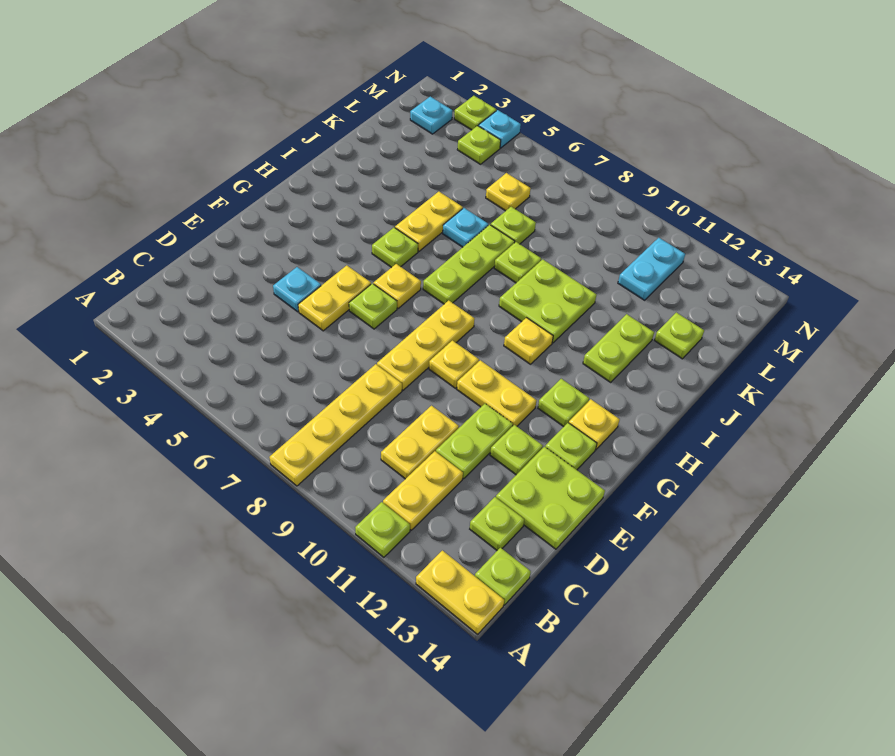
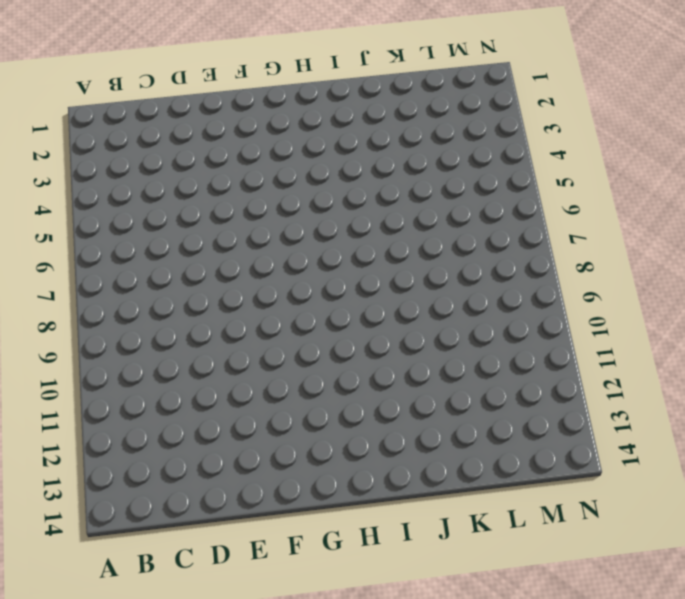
none -> yellow plate A8:D8 level 1
none -> lime plate A11 level 1
none -> yellow plate A13:A14 level 1
none -> yellow plate B11:C11 level 1

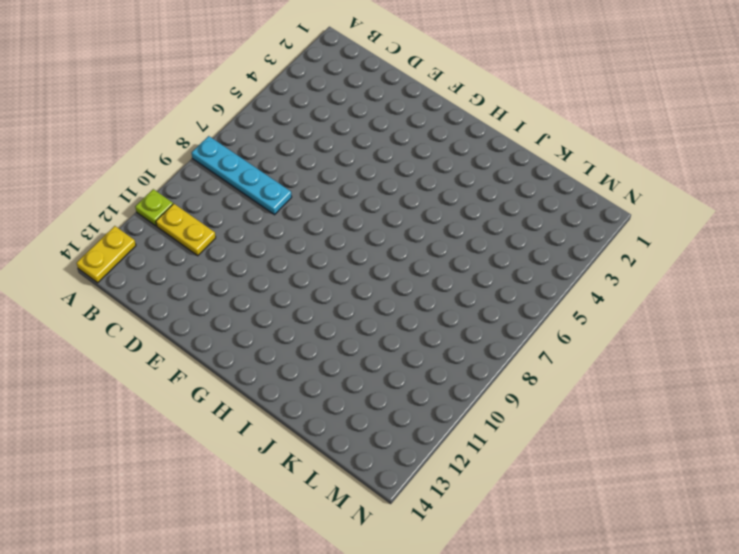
cyan plate A8:D8 level 1 -> yellow plate A8:D8 level 1
none -> lime plate B14 level 1
none -> yellow plate C10:D10 level 1
none -> lime plate C13 level 1
none -> lime plate D11:E11 level 1

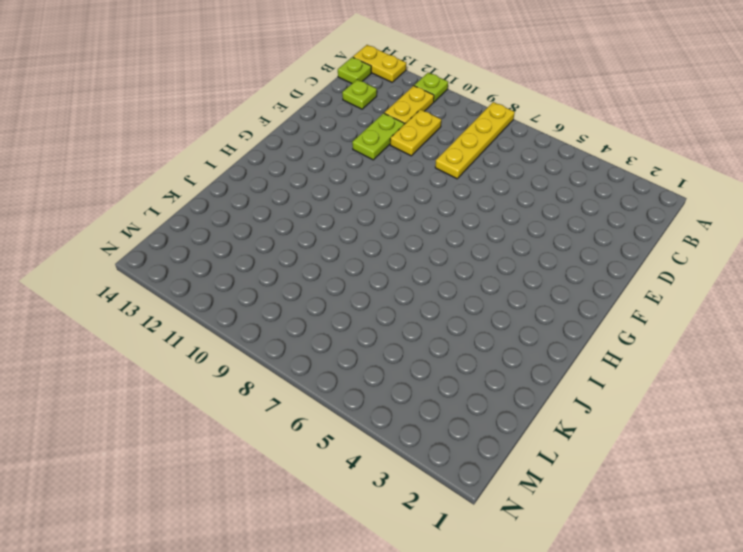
none -> lime plate D13:E14 level 1
none -> cyan plate E4 level 1
none -> yellow plate E5:F5 level 1
none -> yellow plate E8:G8 level 1

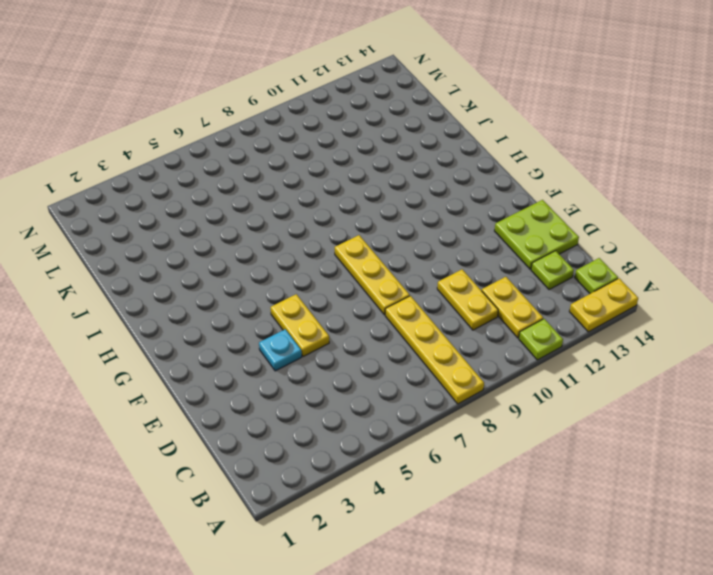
none -> lime plate D11:E11 level 1
none -> lime plate E12 level 1
none -> lime plate F6 level 1
none -> yellow plate F9 level 1

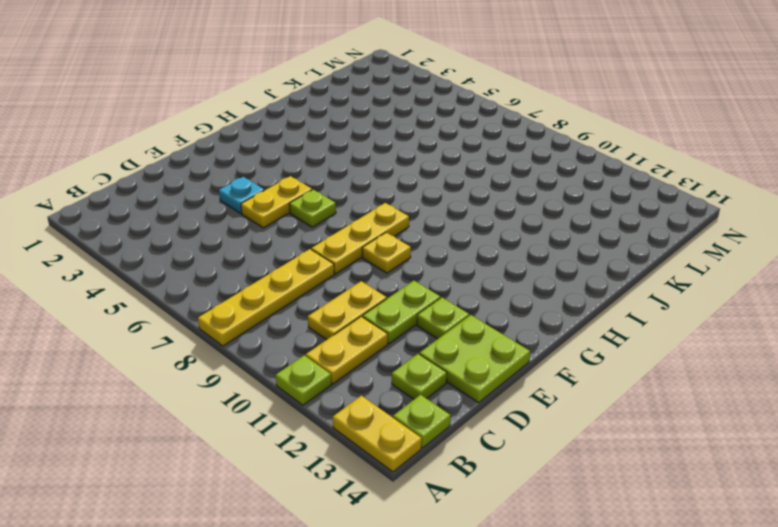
none -> yellow plate F10:F11 level 1
none -> lime plate F13 level 1
none -> yellow plate G6 level 1
none -> lime plate G12 level 1

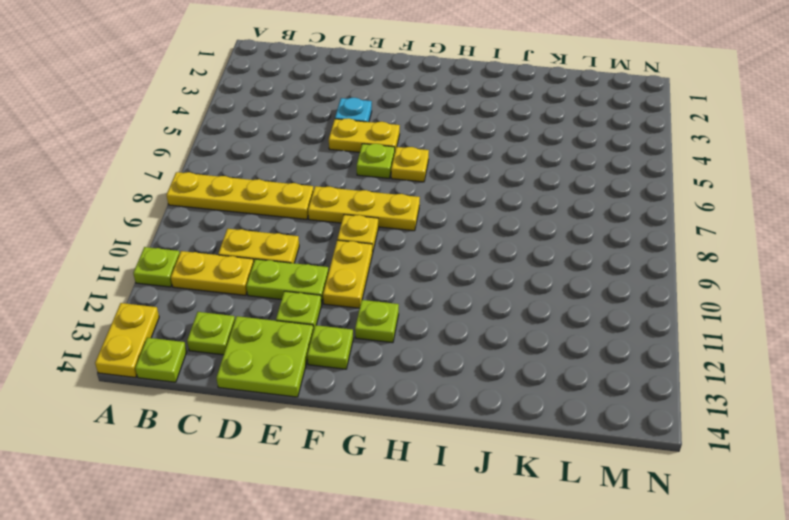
none -> yellow plate G13 level 1
none -> lime plate H5 level 1
none -> lime plate H7:J7 level 1
none -> yellow plate H10 level 1

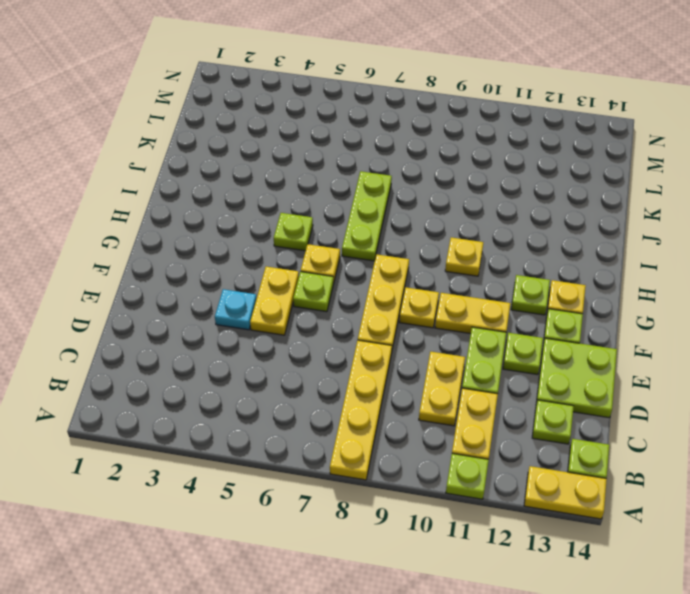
none -> yellow plate I5:J5 level 1
none -> lime plate I9:J10 level 1
none -> lime plate I12:J12 level 1
none -> cyan plate J6 level 1

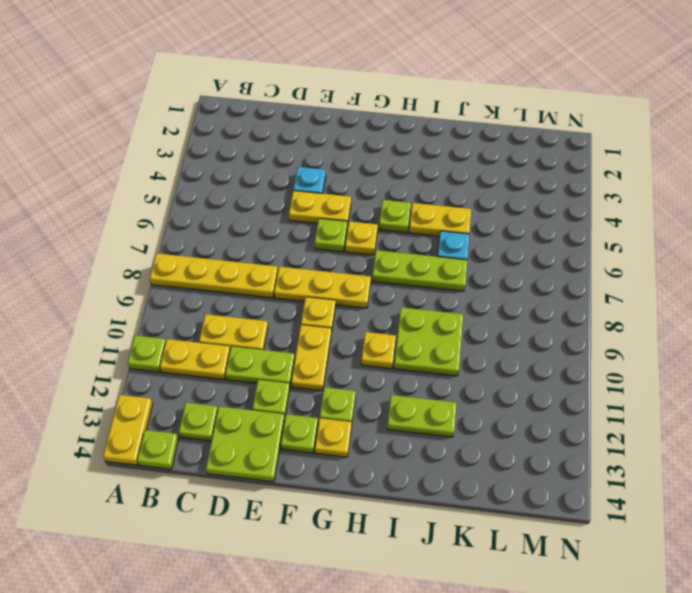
none -> lime plate J8 level 1
none -> lime plate K7 level 1
none -> lime plate K13 level 1
none -> yellow plate L6 level 1

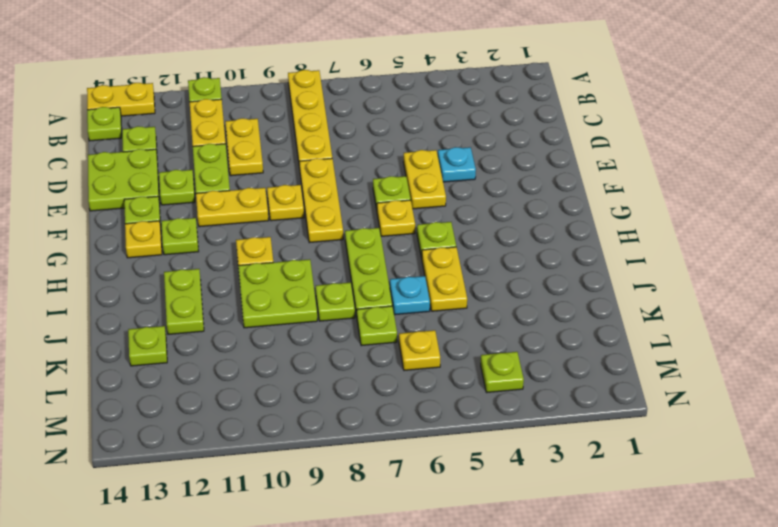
none -> cyan plate L11:M11 level 1
none -> cyan plate M2 level 1
none -> lime plate N3 level 1
none -> cyan plate N4 level 1

